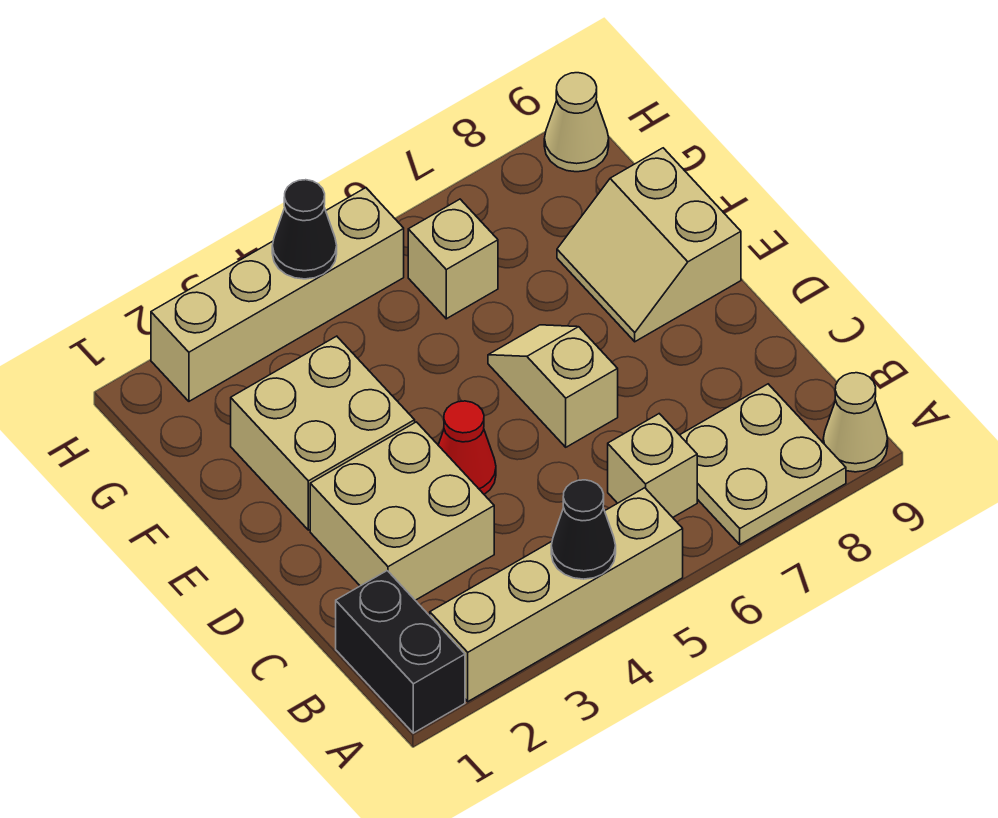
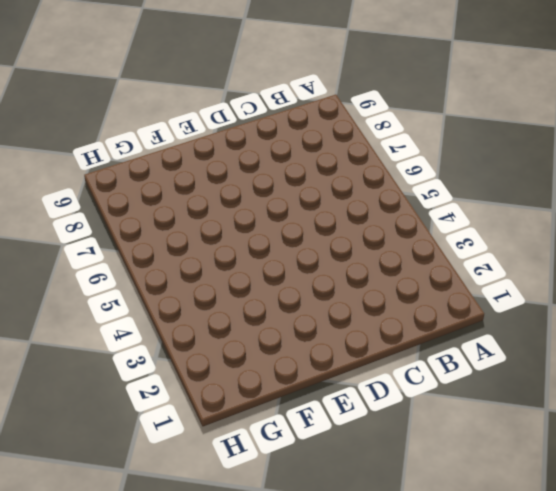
none -> black brick A1:B1 level 1
none -> tan brick A2:A5 level 1
none -> tan plate A7:B8 level 1

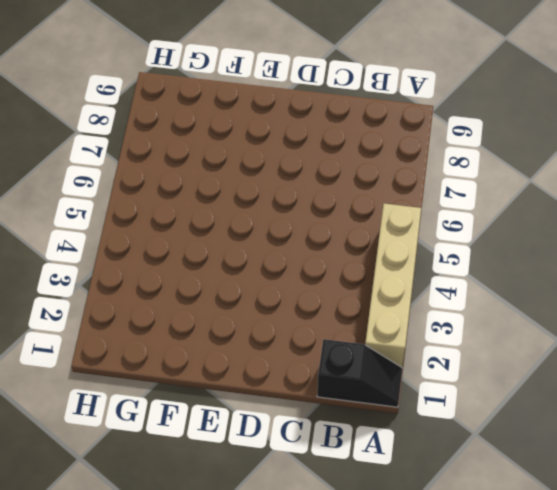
black slope A1:B1 level 1 top B -> black brick A1:B1 level 1
none -> tan plate A7:B8 level 1
none -> tan cone A9 level 1
none -> tan brick B6 level 1

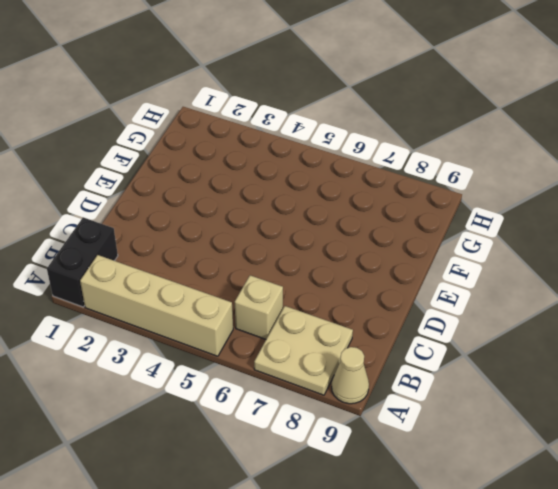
none -> tan brick C2:D3 level 1
none -> red cone D4 level 1
none -> tan slope D6:E6 level 1 top D

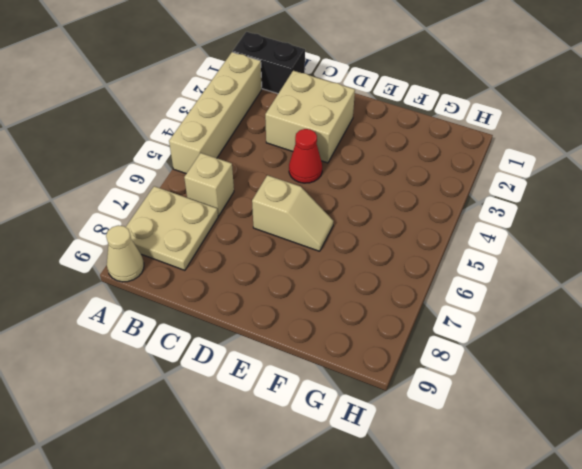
none -> tan brick E2:F3 level 1
none -> tan slope E8:F9 level 1 top 9
none -> tan brick G6 level 1

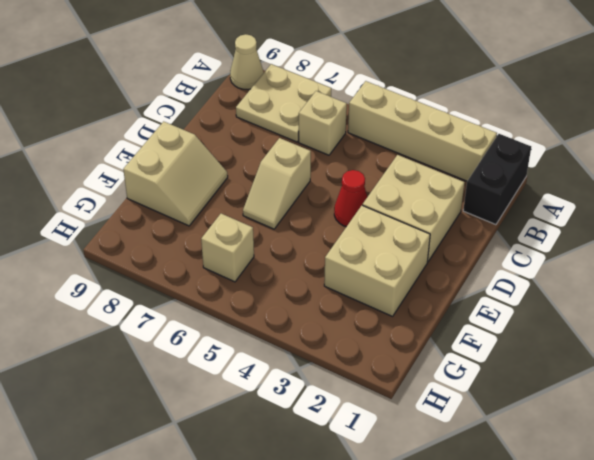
none -> tan brick H2:H5 level 1
none -> tan cone H9 level 1
none -> black cone A4 level 2

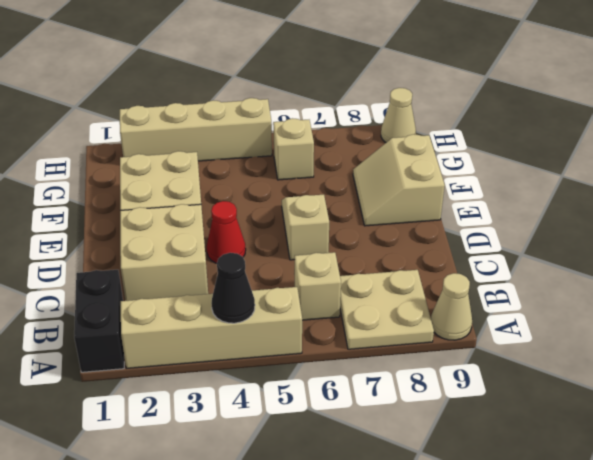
none -> black cone H4 level 2

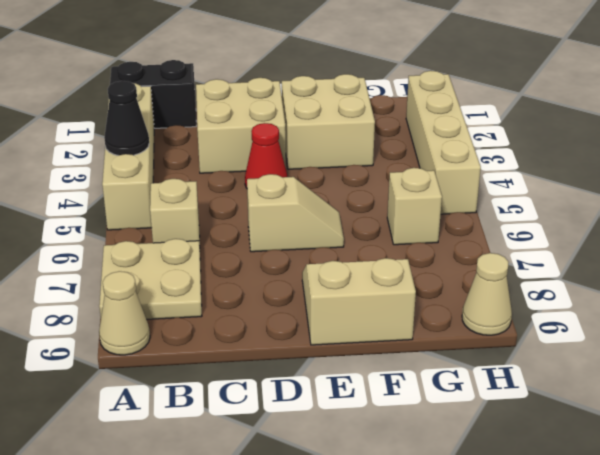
none -> black cone H4 level 2

